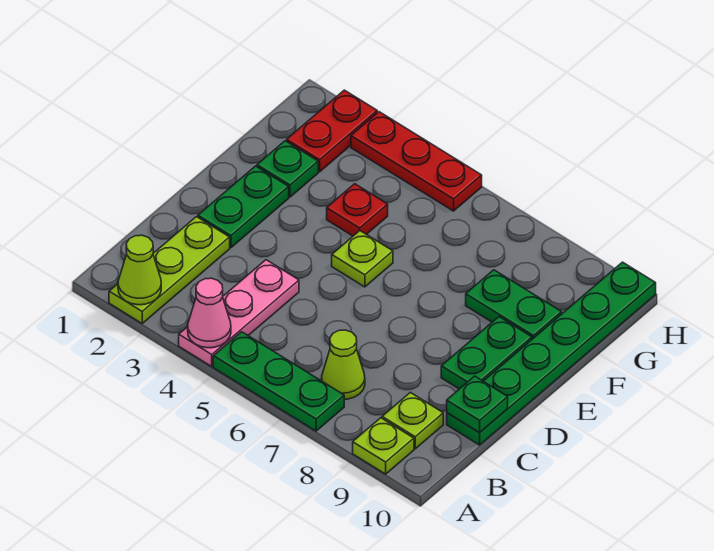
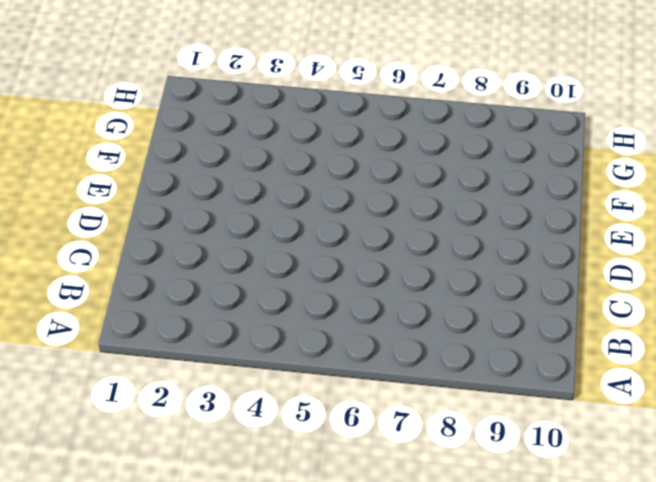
none -> lime plate A2:C2 level 1
none -> pink plate A4:C4 level 1
none -> green plate A5:A7 level 1

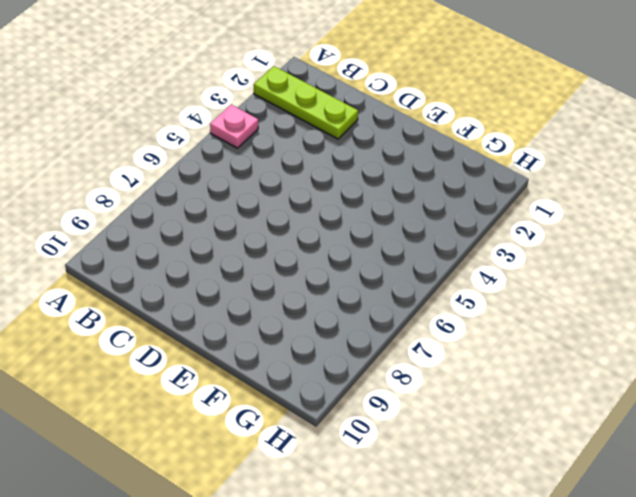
pink plate A4 level 1 -> pink plate A4:C4 level 1
none -> green plate A5:A7 level 1
none -> lime plate A9 level 1
none -> lime cone B7 level 1

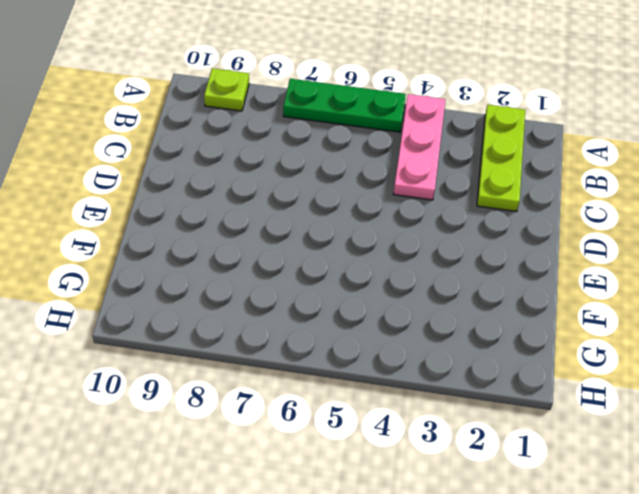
none -> lime cone B7 level 1
none -> lime plate B9 level 1
none -> green plate C10:H10 level 1

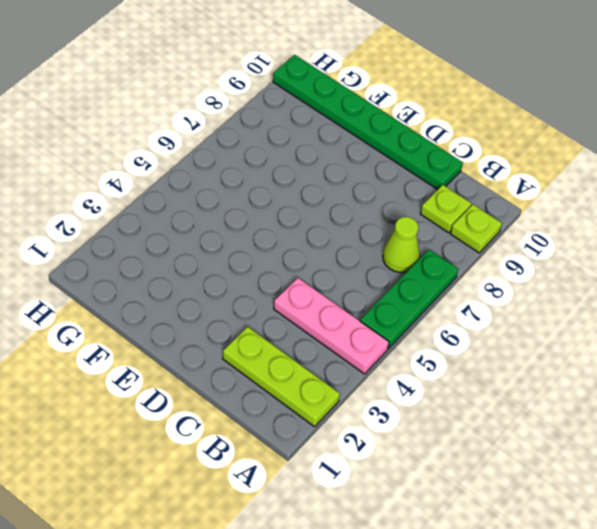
none -> green plate D2:E2 level 1
none -> green plate D9:E9 level 1
none -> lime plate E5 level 1

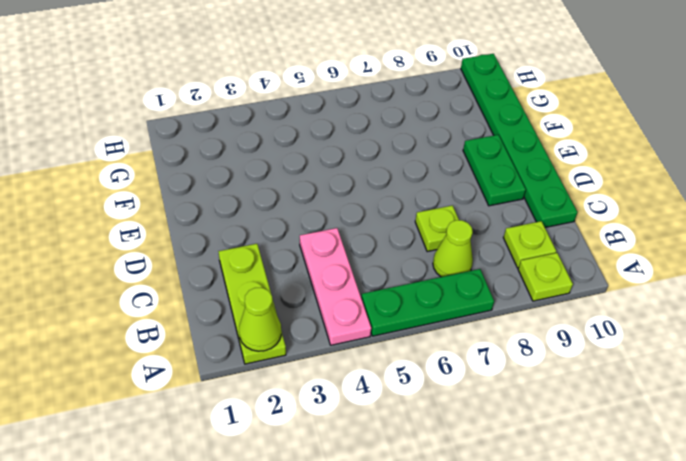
lime plate C7 level 1 -> lime plate E5 level 1
none -> green plate D2:E2 level 1
none -> green plate F2 level 1
none -> red plate F4 level 1

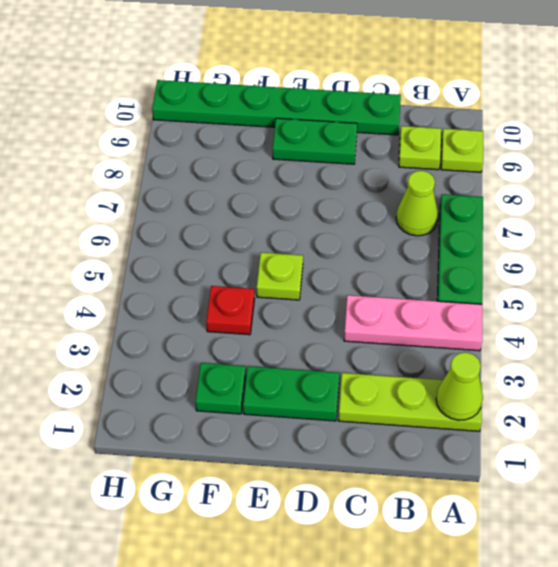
none -> green plate F8:F9 level 1
none -> red plate G2:H2 level 1
none -> red plate H3:H5 level 1

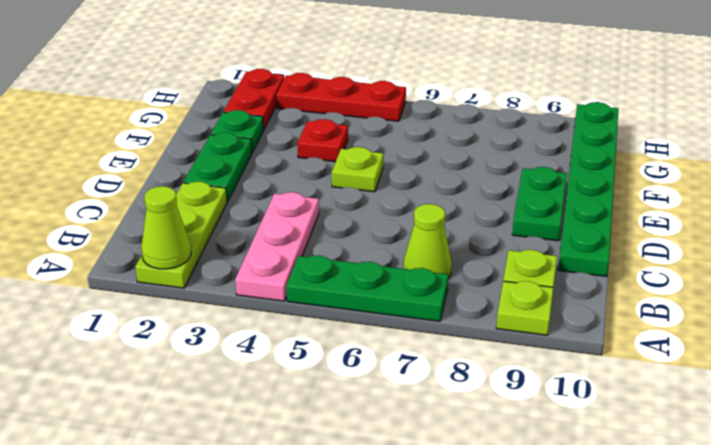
none -> green plate F8:F9 level 1
none -> pink cone A4 level 2
none -> green plate C10 level 2

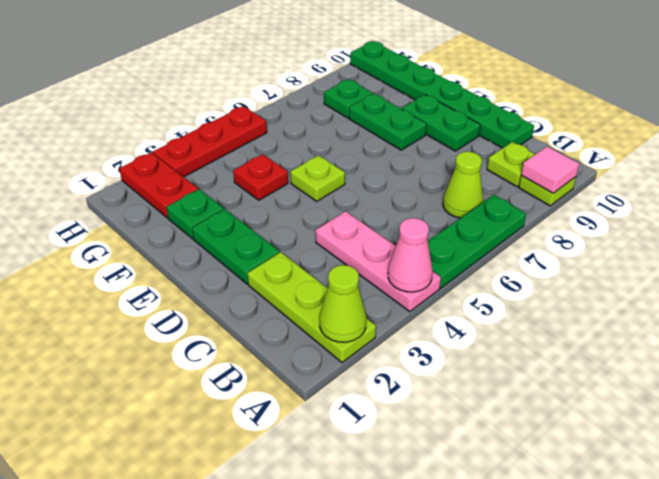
pink tile A9 level 2 -> none
green plate E8:F8 level 1 -> green plate F8:F9 level 1
green plate G8 level 1 -> green plate C10 level 2

